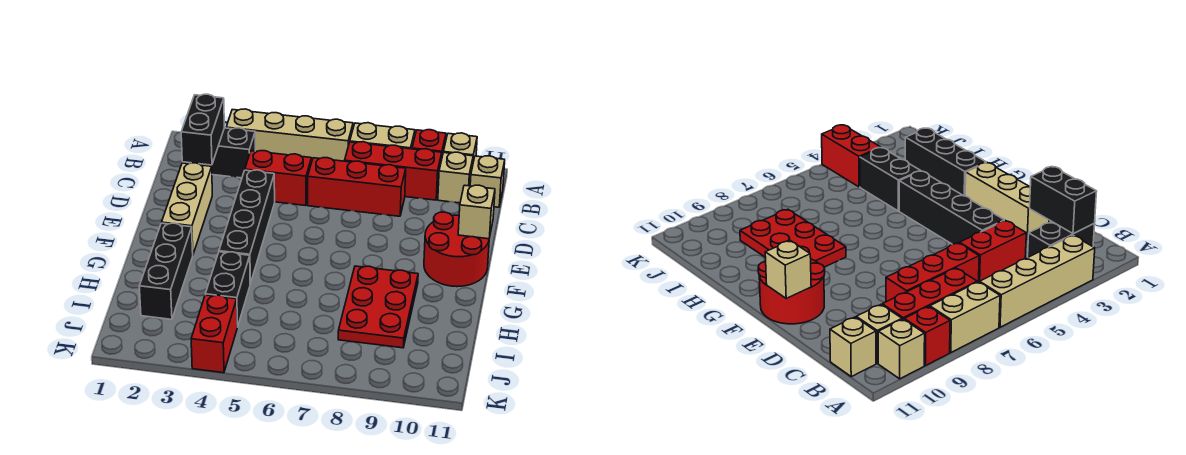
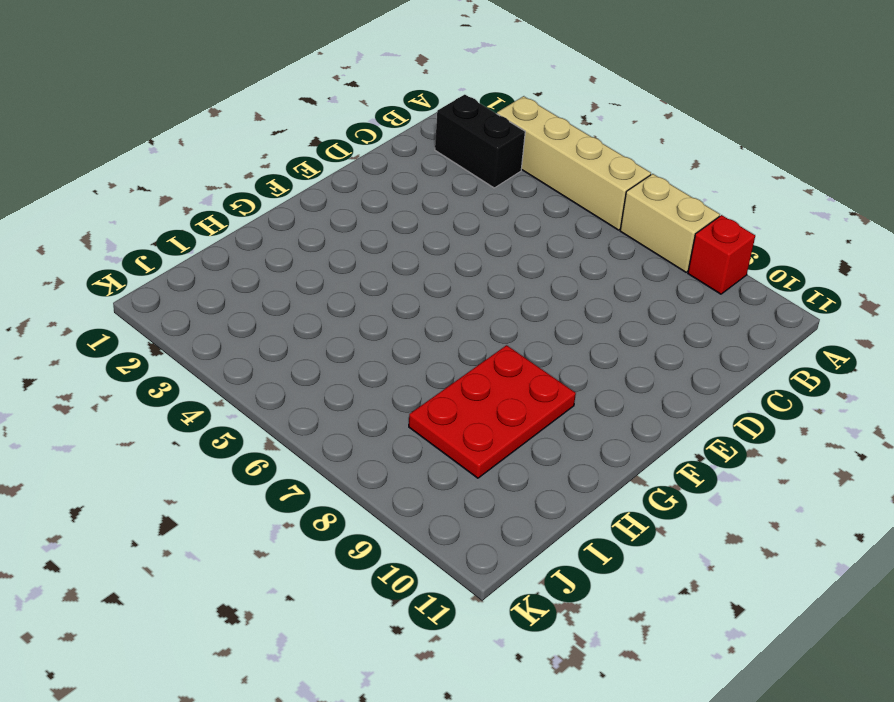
none -> tan brick A10 level 1
none -> red brick B7:B9 level 1
none -> tan brick B10 level 1

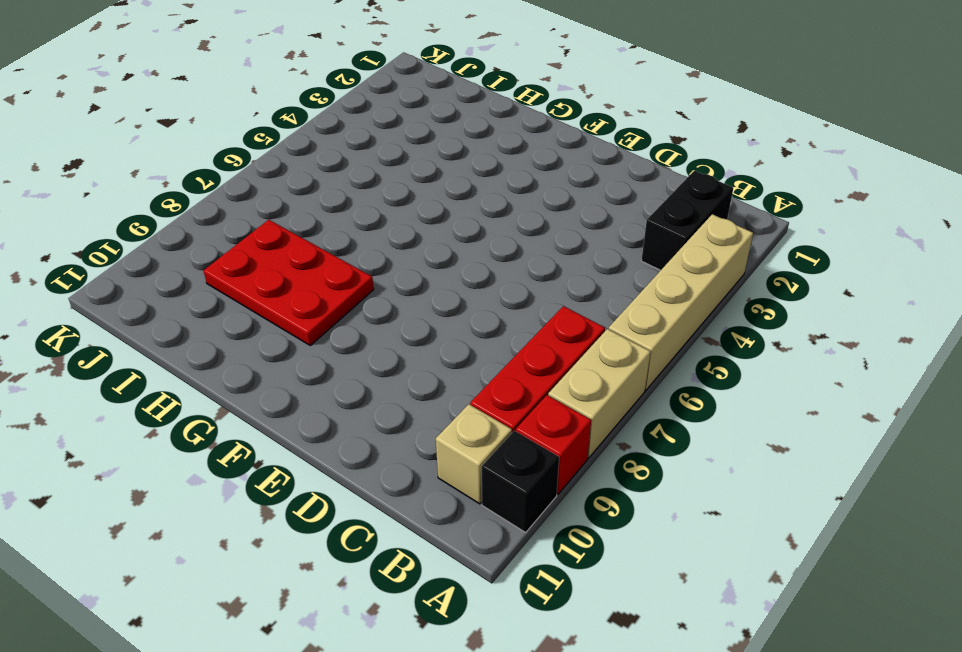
black brick A10 level 1 -> tan brick A10 level 1
none -> tan brick B11 level 1
none -> red brick C4:C5 level 1
none -> red brick C6:C8 level 1

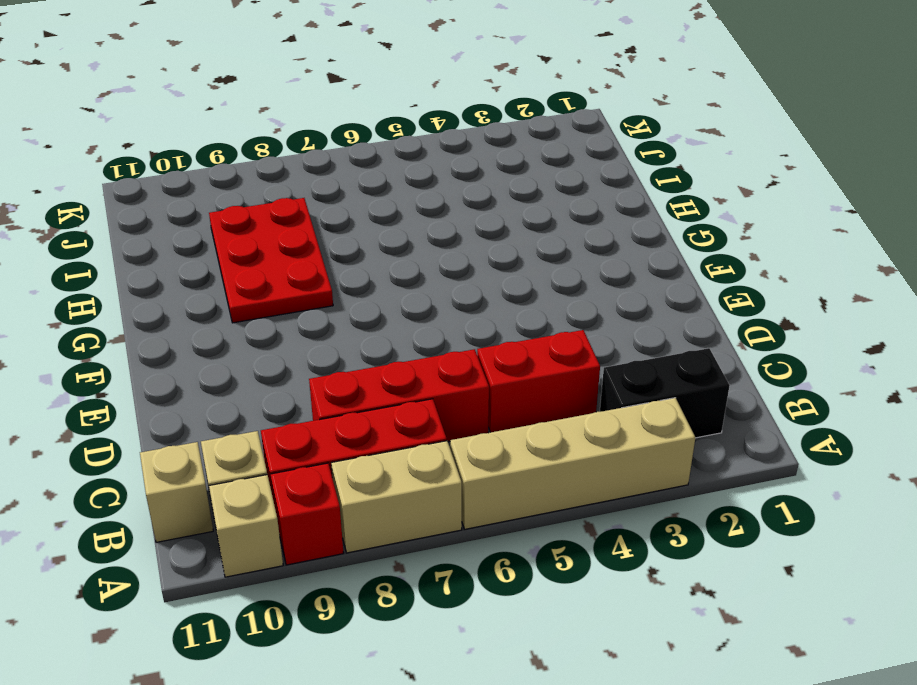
none -> tan brick D2:F2 level 1
none -> black brick D4:G4 level 1
none -> red round brick E10:F11 level 1

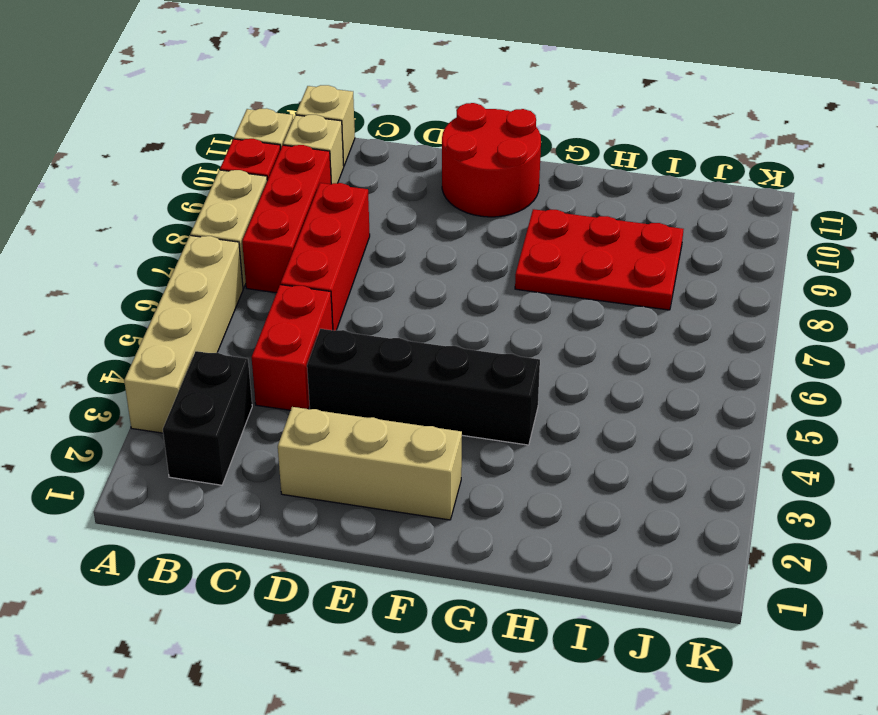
none -> black brick G2:I2 level 1
none -> black brick H4:I4 level 1
none -> red brick J4:K4 level 1

